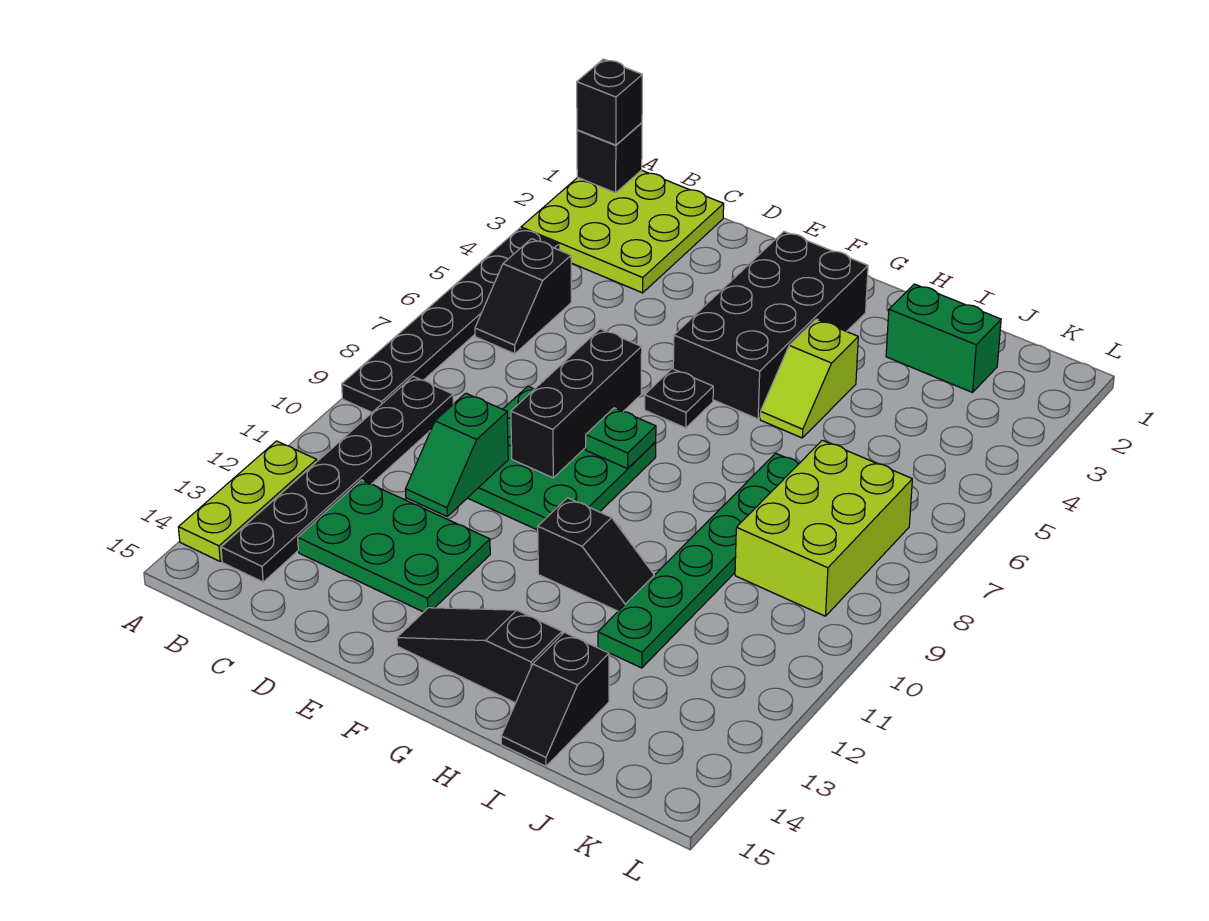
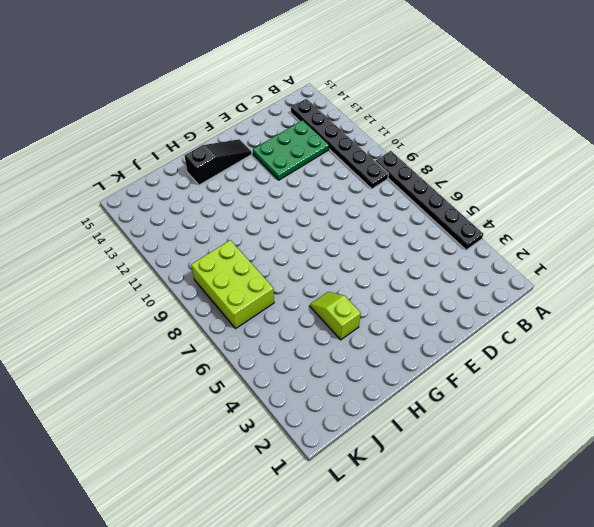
none -> lime plate A1:C3 level 1
none -> lime plate A12:A14 level 1
none -> black slope B5:B6 level 1 top 5

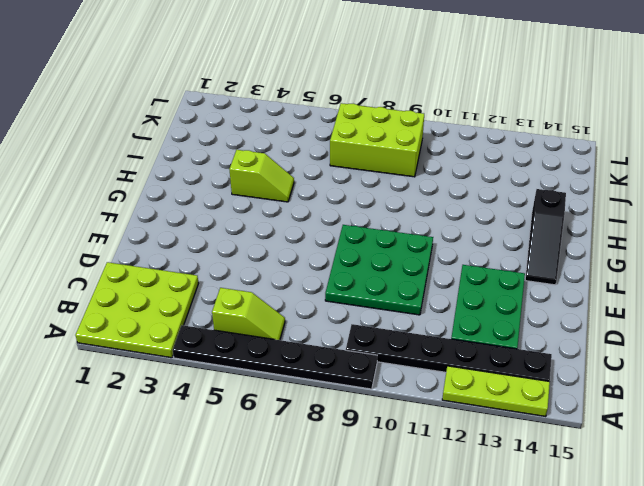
lime slope B5:B6 level 1 top 5 -> black slope B5:B6 level 1 top 5
none -> black brick F2:G5 level 1
none -> black plate F6 level 1
none -> black slope G11:H11 level 1 top G

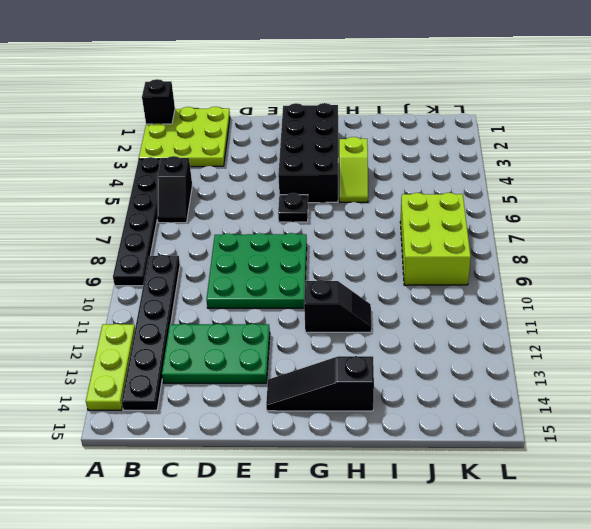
none -> green brick I2:J2 level 1
none -> green plate I7:I12 level 1
none -> black slope I14:I15 level 1 top 14

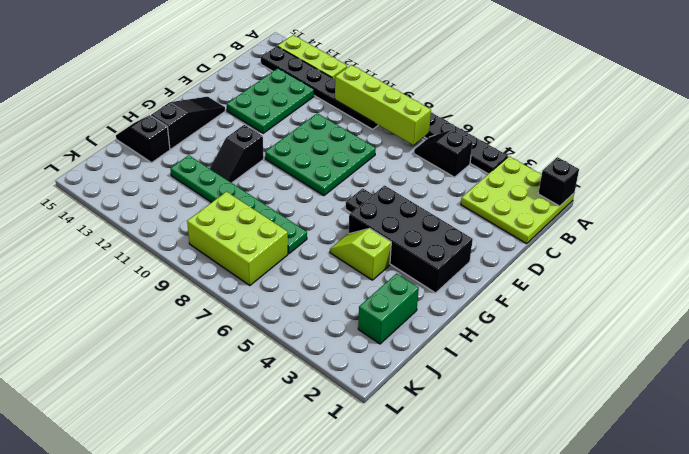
lime brick B7:B10 level 2 -> none
none -> green slope D10:D11 level 2 top 10
none -> black brick E7:E9 level 2
none -> green plate F8 level 2

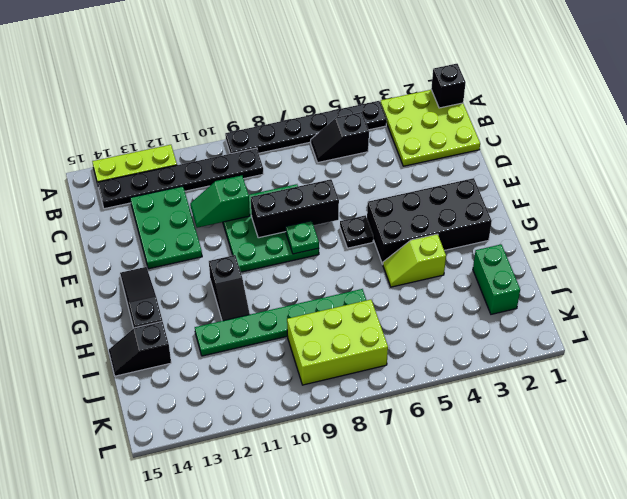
none -> black brick A1 level 3

